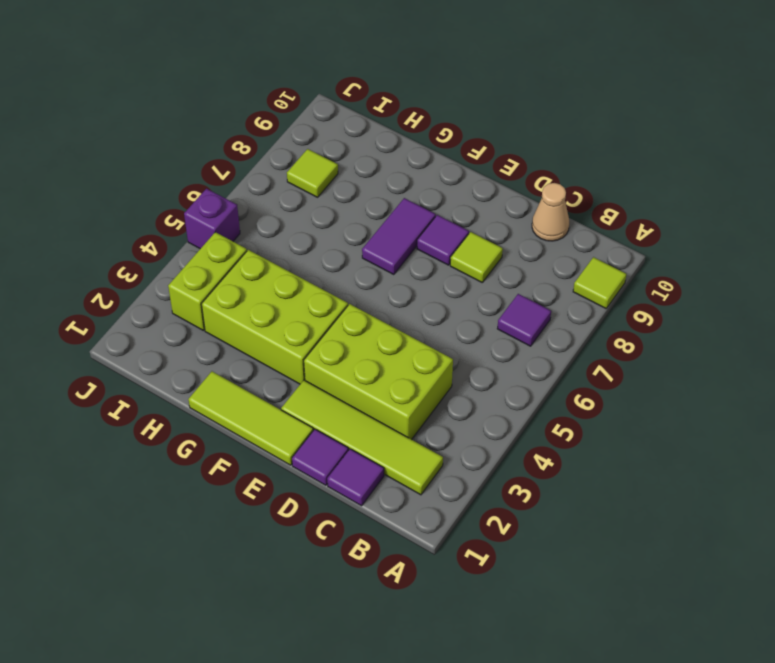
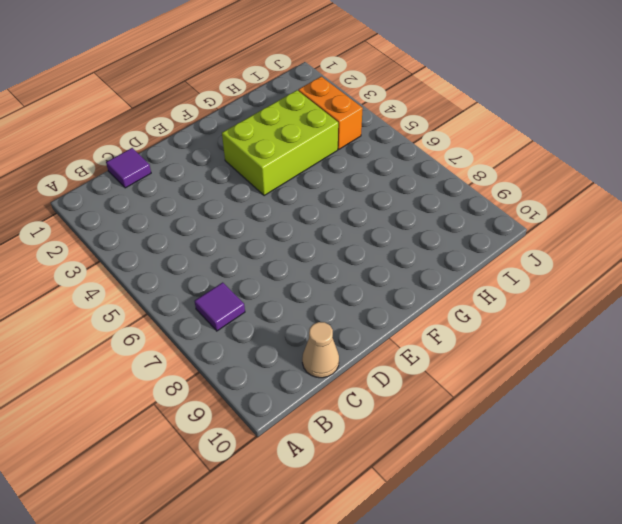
orange brick I3:I4 level 1 -> lime brick I3:I4 level 1
none -> lime tile A9 level 1
none -> lime tile B2:E2 level 1
none -> lime brick C3:E4 level 1

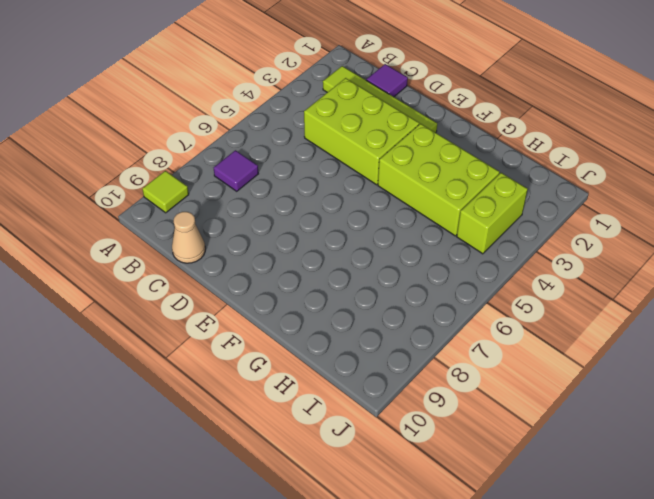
none -> purple tile D1 level 1
none -> lime tile D8 level 1
none -> lime tile E1:G1 level 1

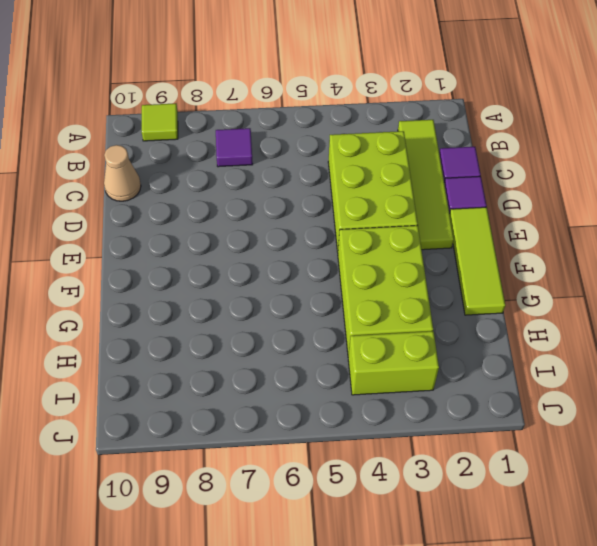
none -> lime tile D8 level 1
none -> purple tile E8 level 1
none -> purple tile F7:F8 level 1

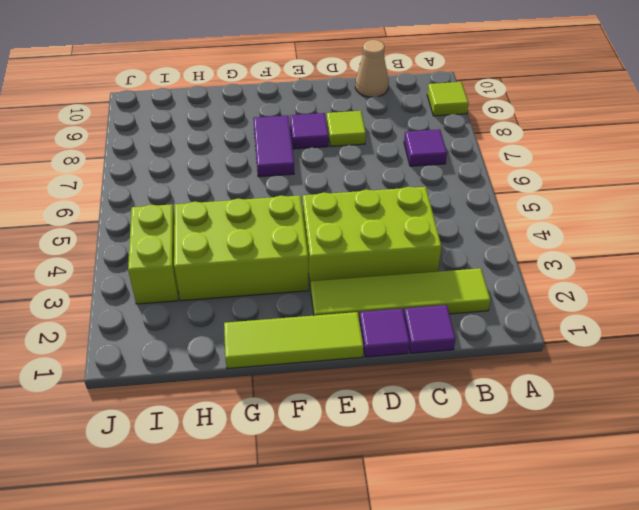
none -> lime tile I8 level 1
none -> purple brick J5 level 1

